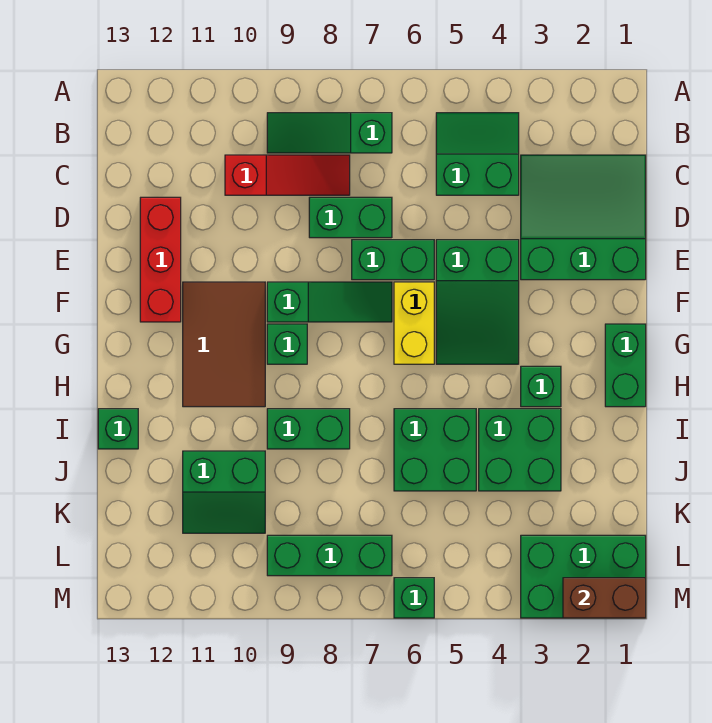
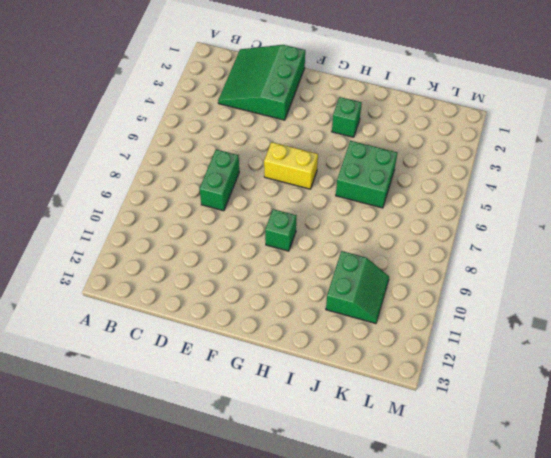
none -> green slope B4:C5 level 1 top C
none -> green slope B7:B9 level 1 top 7
none -> red slope C8:C10 level 1 top 10

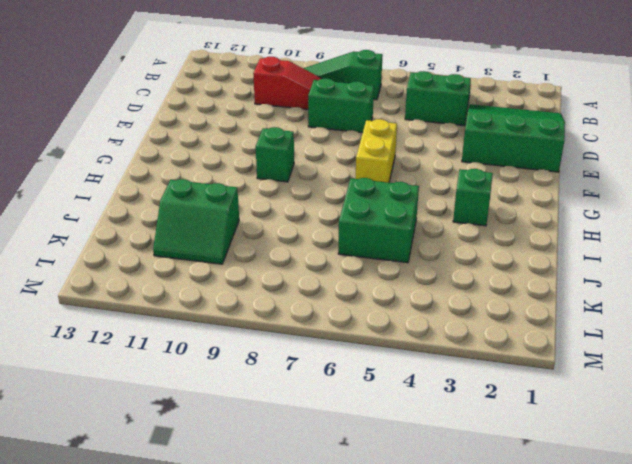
none -> red brick D12:F12 level 1
none -> green slope E4:G5 level 1 top E
none -> green brick E6:E7 level 1

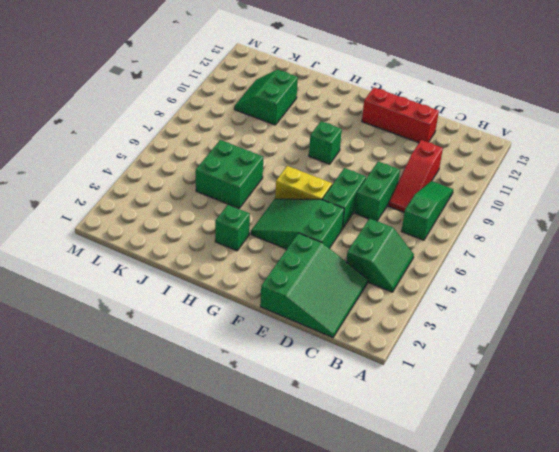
none -> green slope F7:F9 level 1 top 9
none -> brown tile F10:H11 level 1
none -> green brick G1:H1 level 1

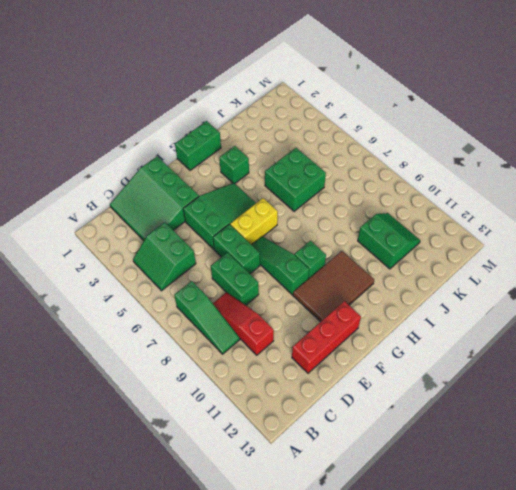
none -> green brick I3:J4 level 1
none -> green brick I8:I9 level 1
none -> green brick I13 level 1

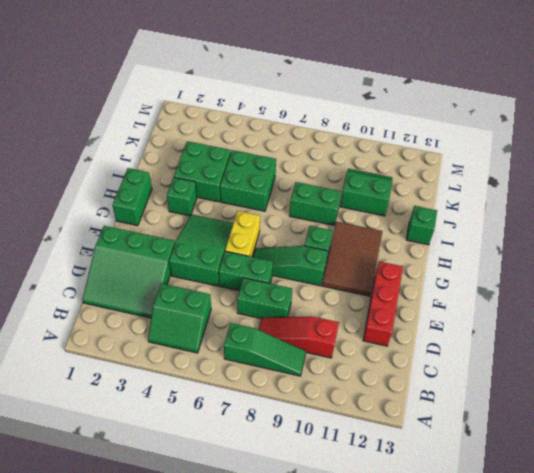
none -> green brick L1:M3 level 1
none -> green brick L7:L9 level 1
none -> green brick M6 level 1

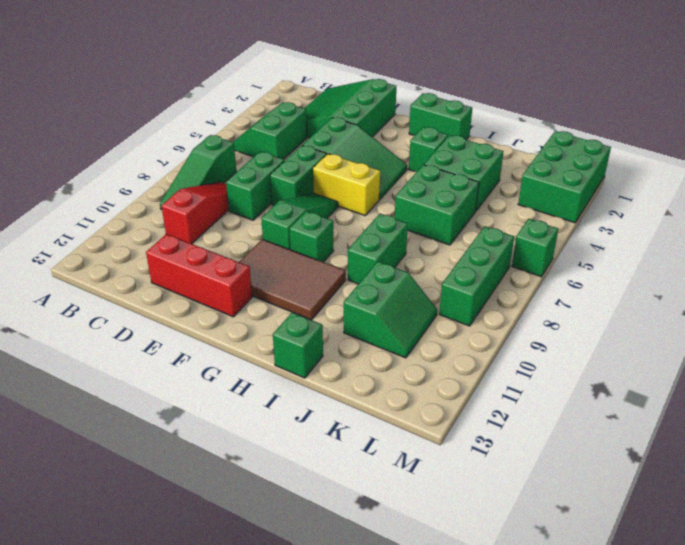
none -> brown brick M1:M2 level 2

